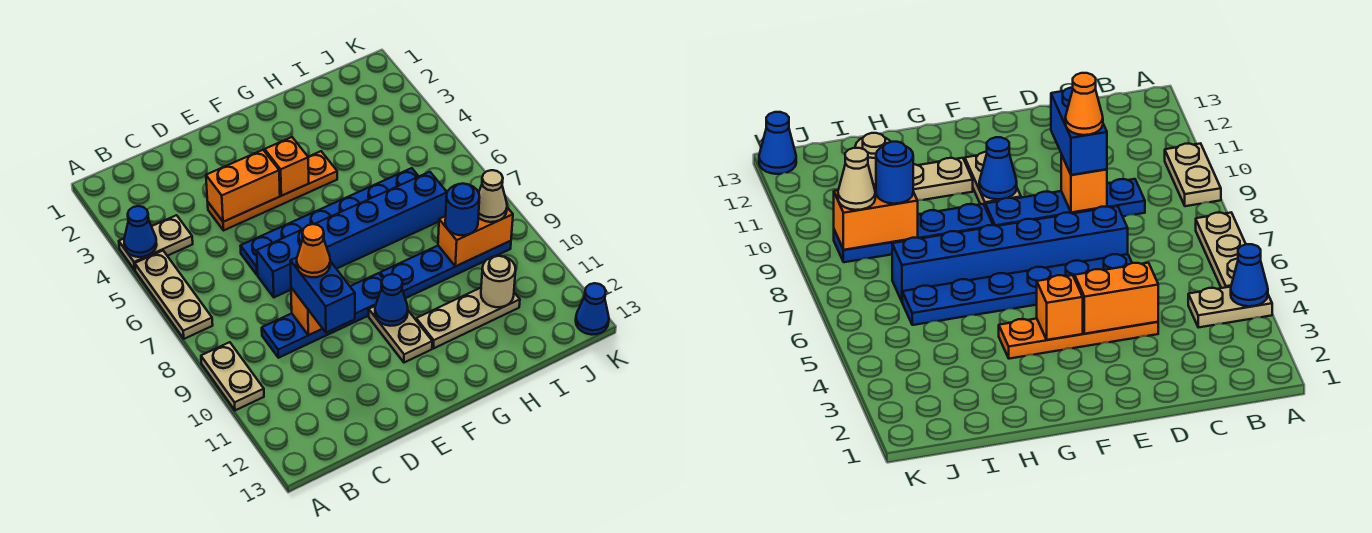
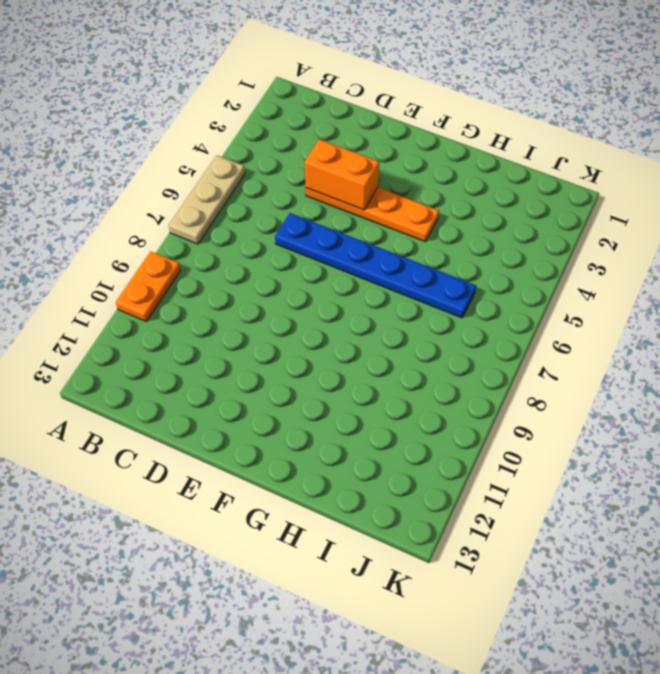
orange plate A9:A10 level 1 -> tan plate A9:A10 level 1
none -> tan plate A4:B4 level 1
none -> blue plate C9:F9 level 1
none -> blue brick D7:I7 level 1

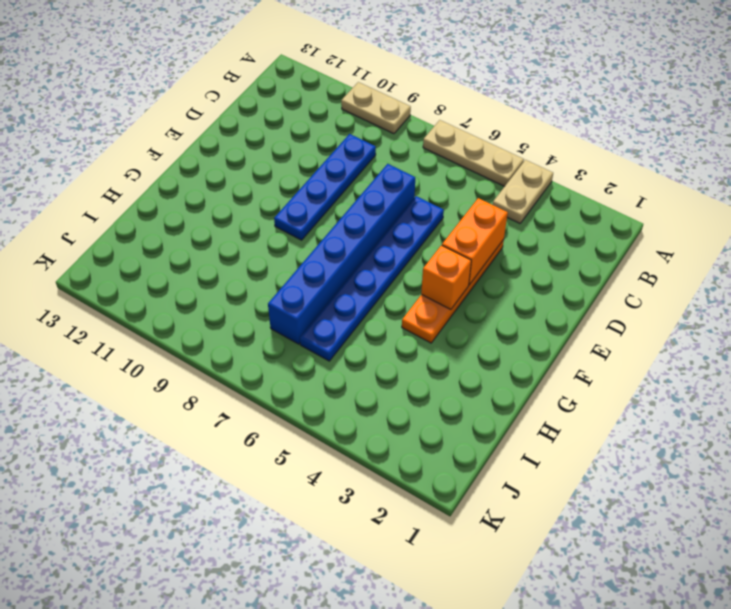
none -> tan plate F10:F11 level 1
none -> blue plate G9:J9 level 1
none -> tan plate G11:I11 level 1

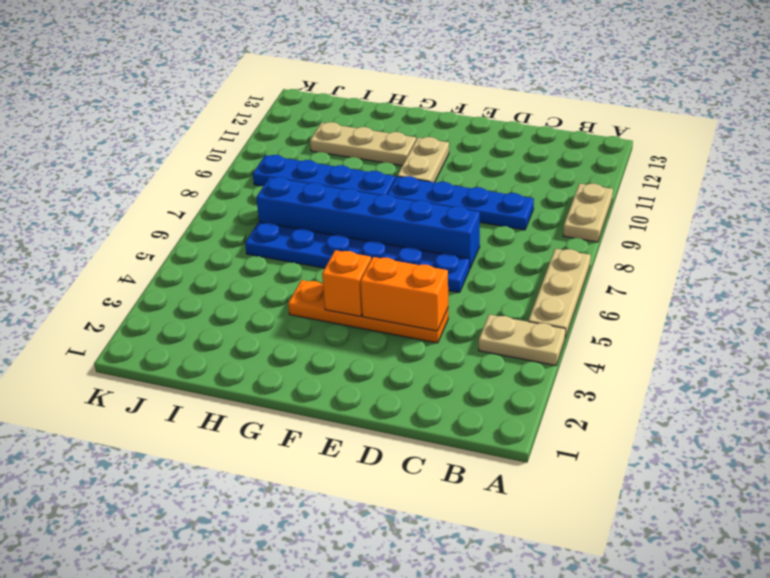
none -> blue cone K13 level 1
none -> blue cone A4 level 2
none -> orange brick D9 level 2

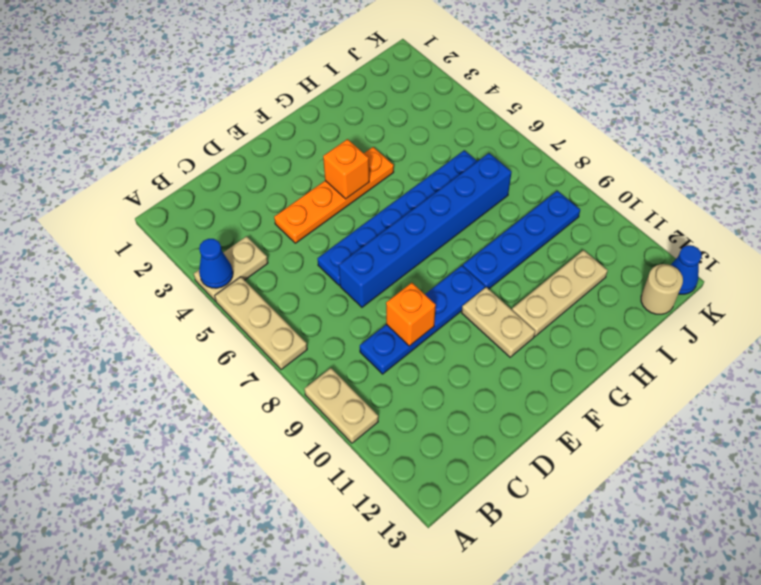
tan round brick J13 level 1 -> tan round brick I11 level 2
none -> orange brick D4:E4 level 2
none -> blue cone F10 level 2
none -> orange brick I9:J9 level 2

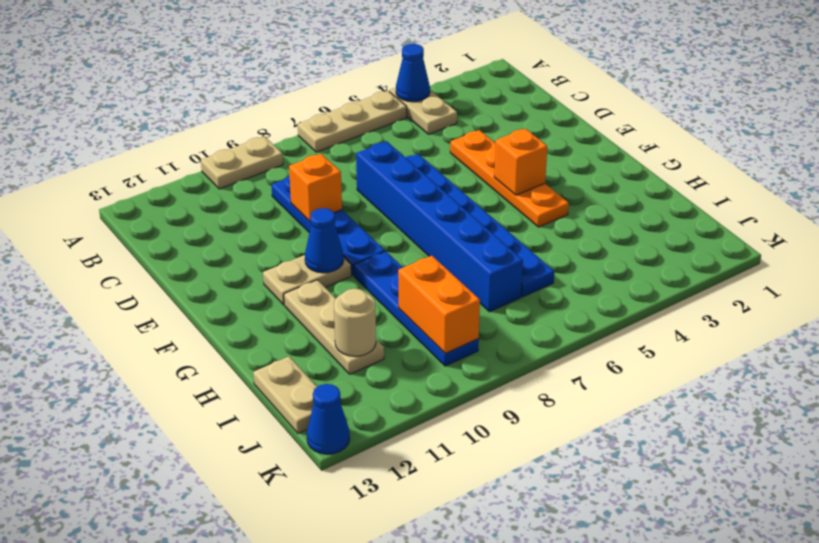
tan plate I13:J13 level 1 -> none
none -> orange brick D4:E4 level 2
none -> blue brick D9:D10 level 3
none -> blue round brick I9 level 3

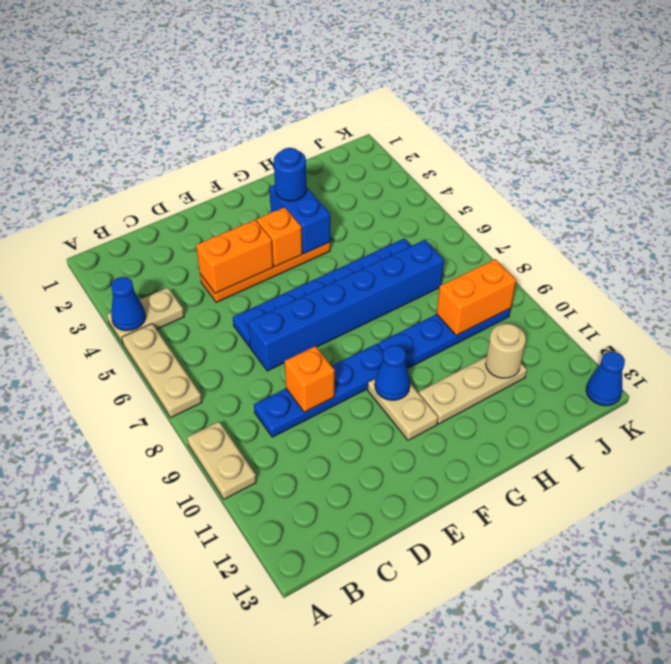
blue brick G3:G4 level 2 -> blue brick D9:D10 level 3
blue round brick G3 level 3 -> blue round brick I9 level 3
none -> tan cone J9 level 3
none -> orange cone D9 level 4

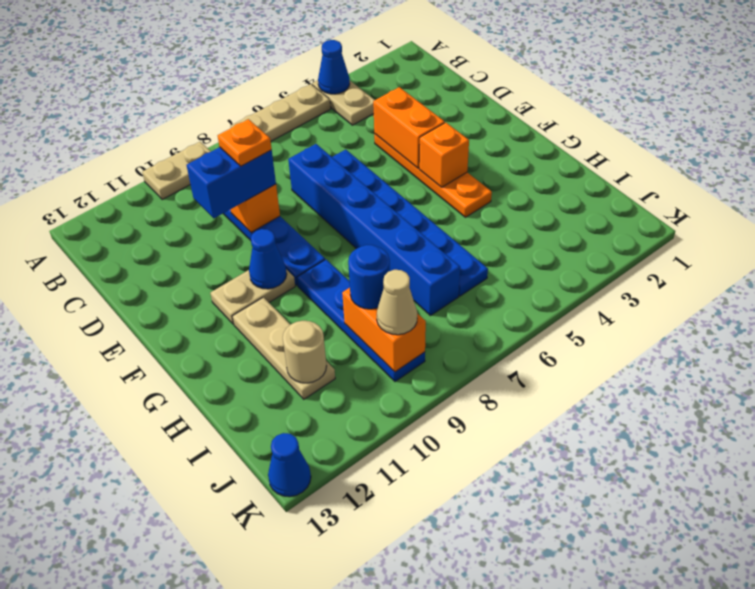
orange plate D9 level 4 -> orange cone D9 level 4

